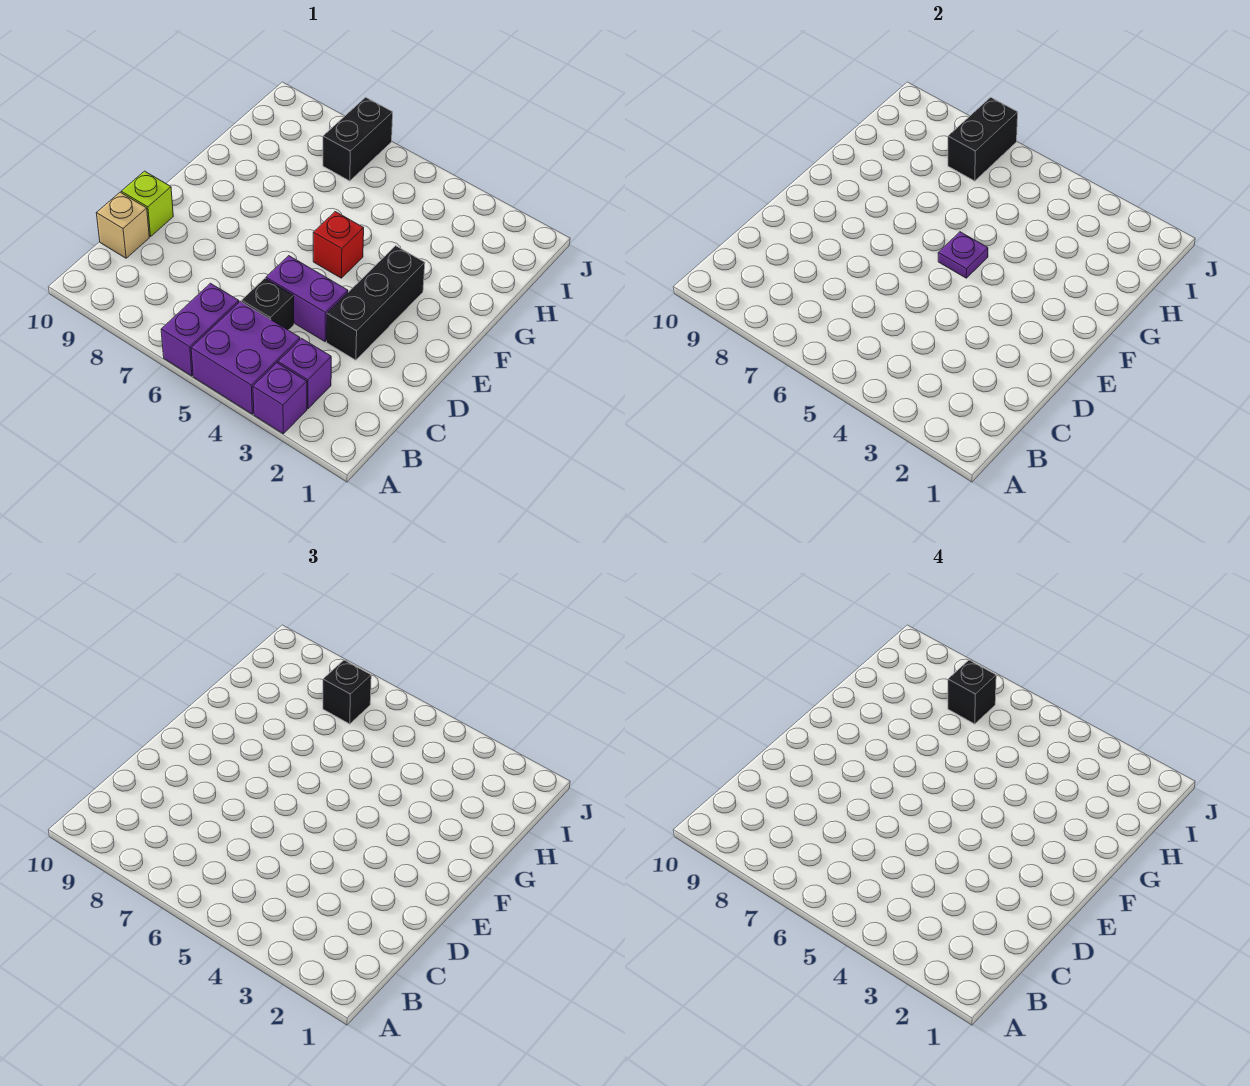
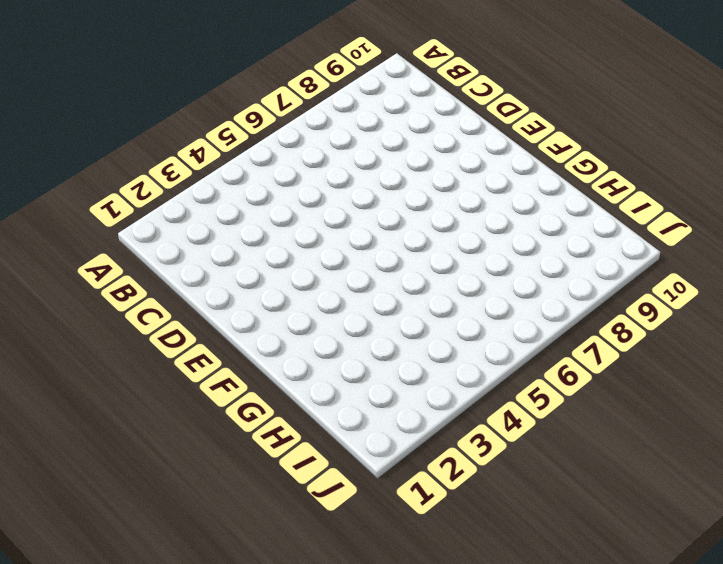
none -> purple brick A3 level 1
none -> purple brick A4:B5 level 1
none -> purple brick A6:B6 level 1

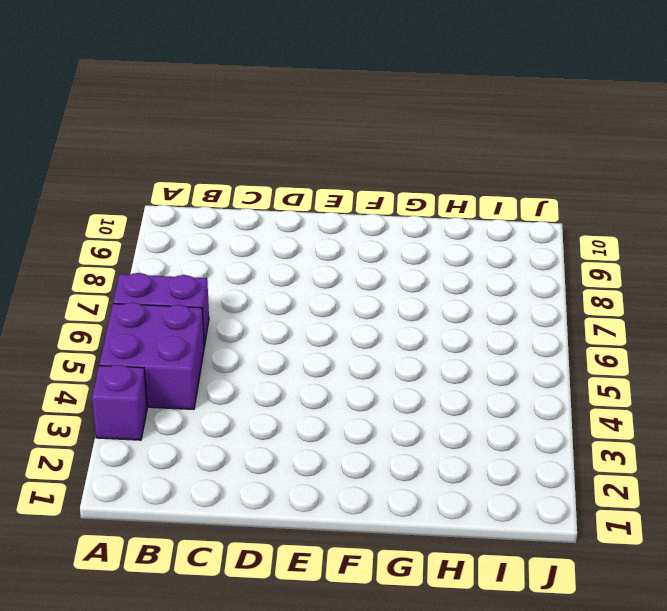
none -> purple brick B3 level 1
none -> black brick C5 level 1
none -> tan brick C10 level 1

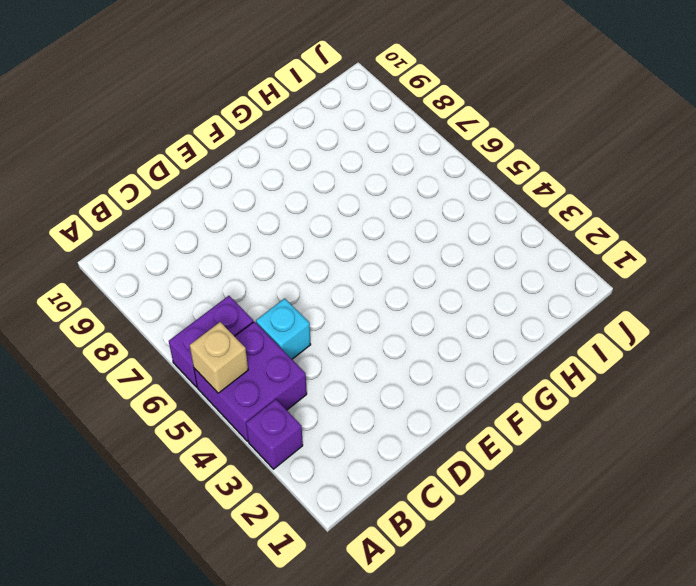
tan brick A5 level 2 -> tan brick C10 level 1
cyan brick C5 level 1 -> black brick C5 level 1
none -> purple brick B3 level 1
none -> black brick D3:F3 level 1
none -> purple brick D4:D5 level 1

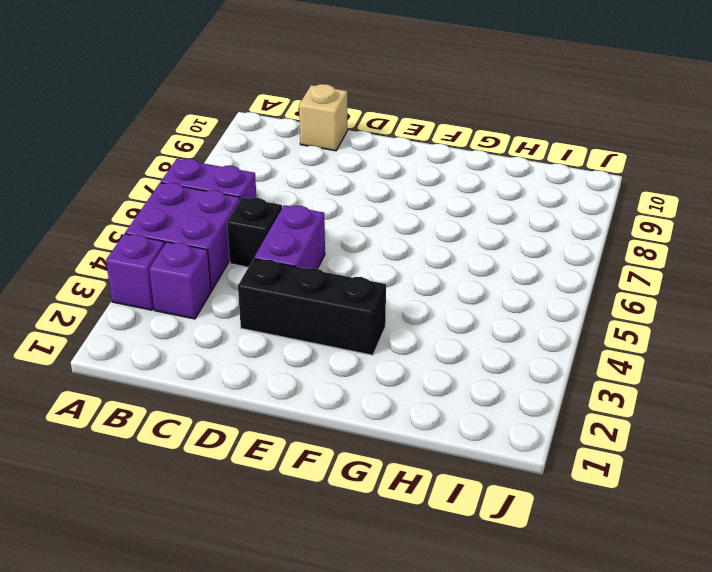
none -> lime brick D10 level 1
none -> red brick F5 level 1
none -> black brick I7:J7 level 1

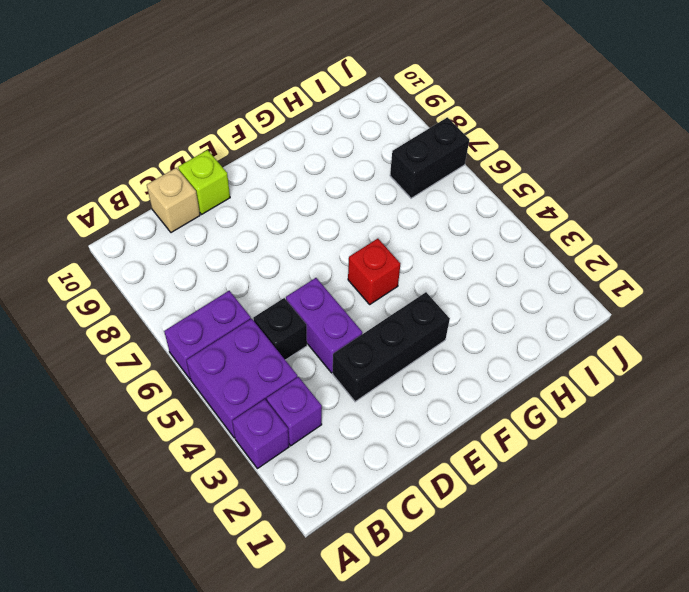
none -> purple plate F5 level 2
none -> black brick I7:J7 level 2
none -> black brick I7 level 3

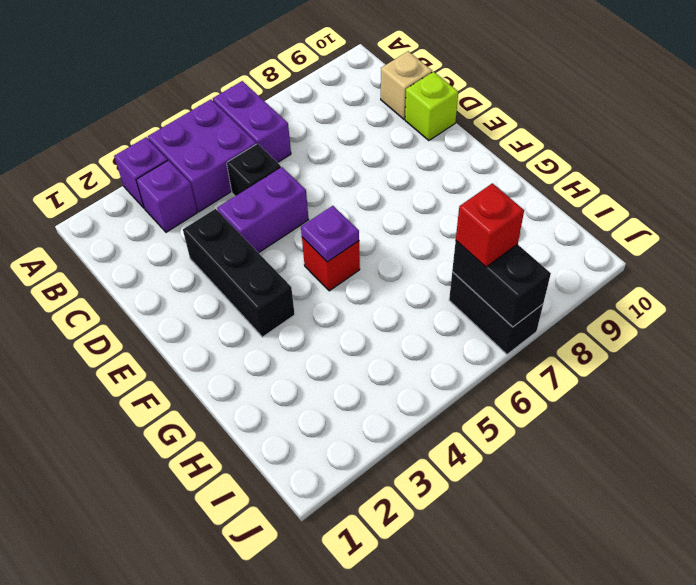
red brick I7 level 3 -> black brick I7 level 3
none -> black brick I7 level 4

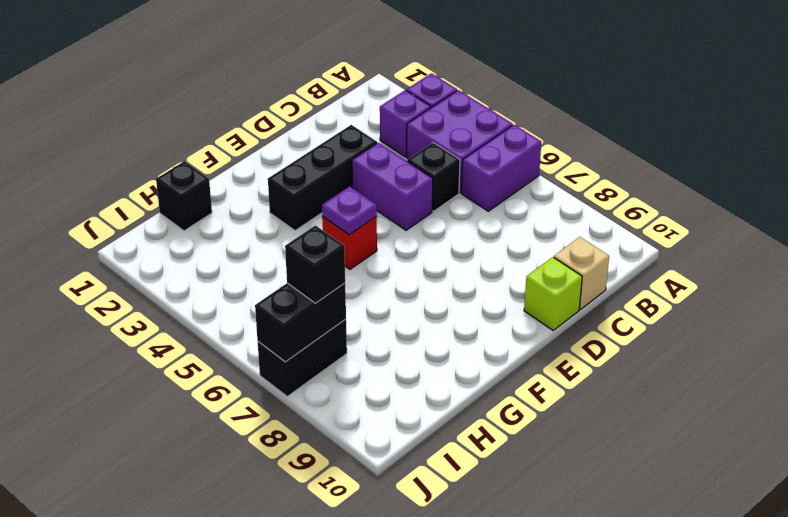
black brick H1 level 1 -> black brick I7 level 4

